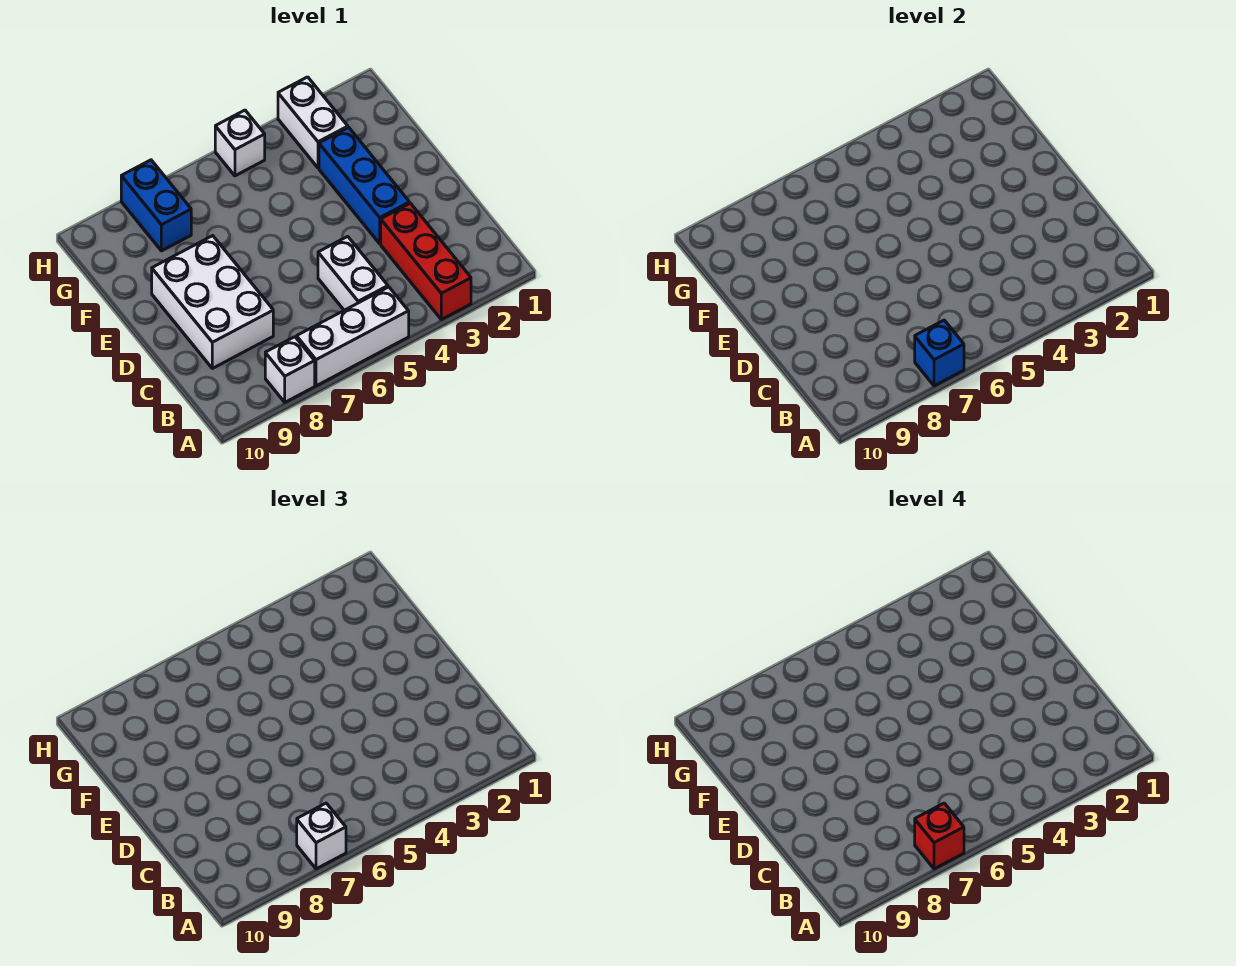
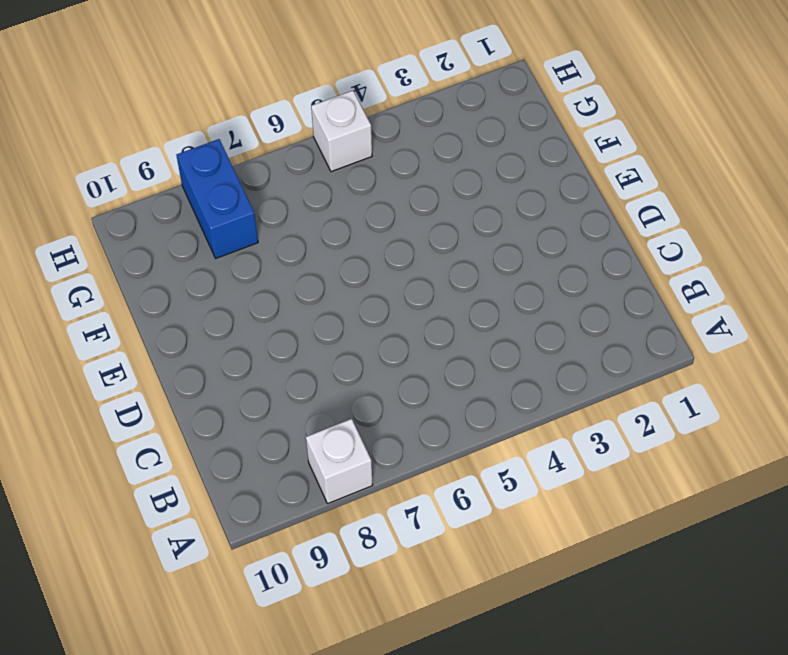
none -> red brick A3:C3 level 1
none -> white brick A5:A7 level 1
none -> white brick B5:C5 level 1

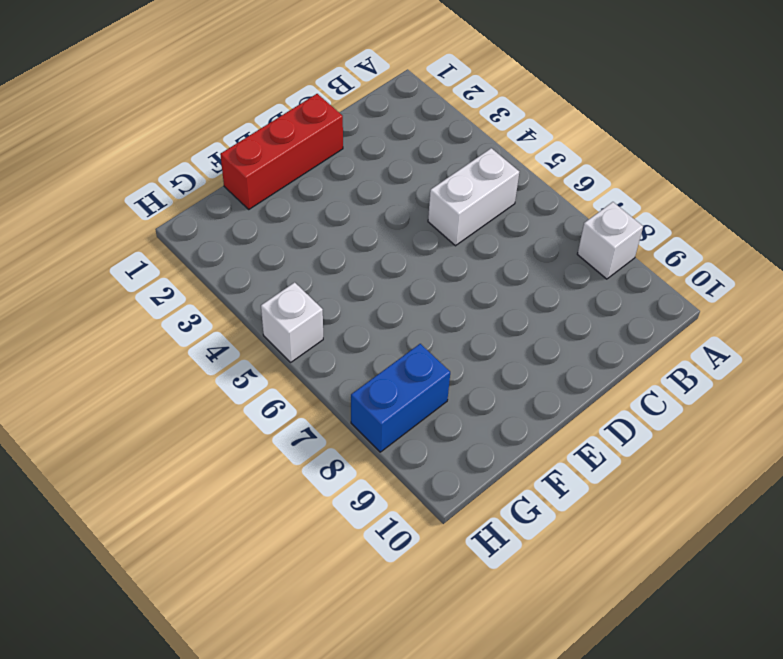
red brick D1:F1 level 1 -> red brick A3:C3 level 1
none -> white brick A5:A7 level 1
none -> white brick C8:E9 level 1
none -> blue brick D3:F3 level 1

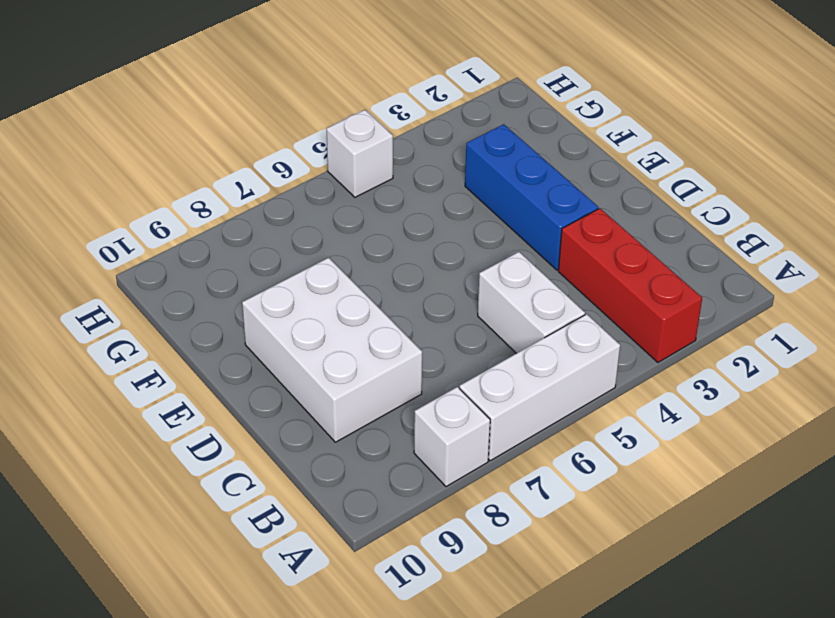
none -> white brick G3:H3 level 1
none -> blue brick G8:H8 level 1
none -> blue brick A7 level 2

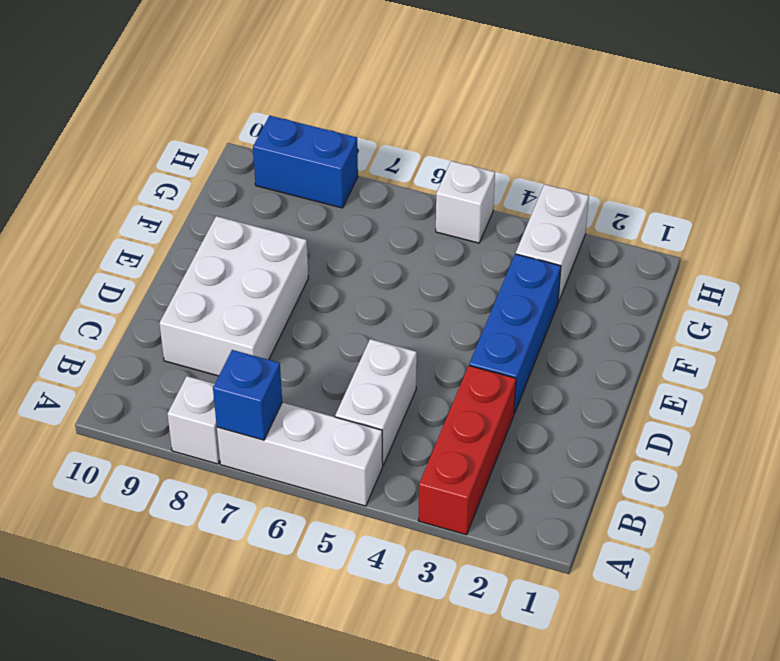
blue brick H8:H9 level 1 -> blue brick G8:H8 level 1
none -> white brick A7 level 3
none -> red brick A7 level 4

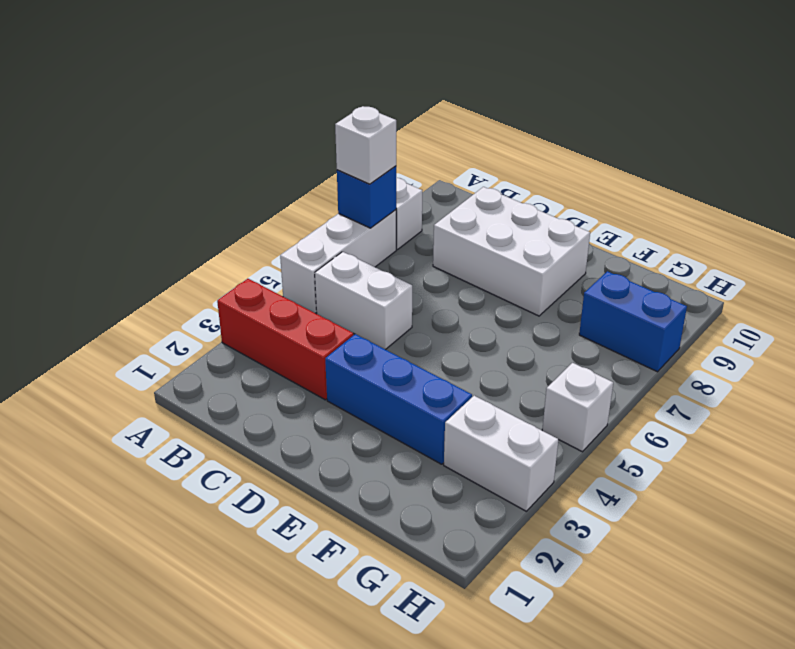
none -> red brick A7 level 4

